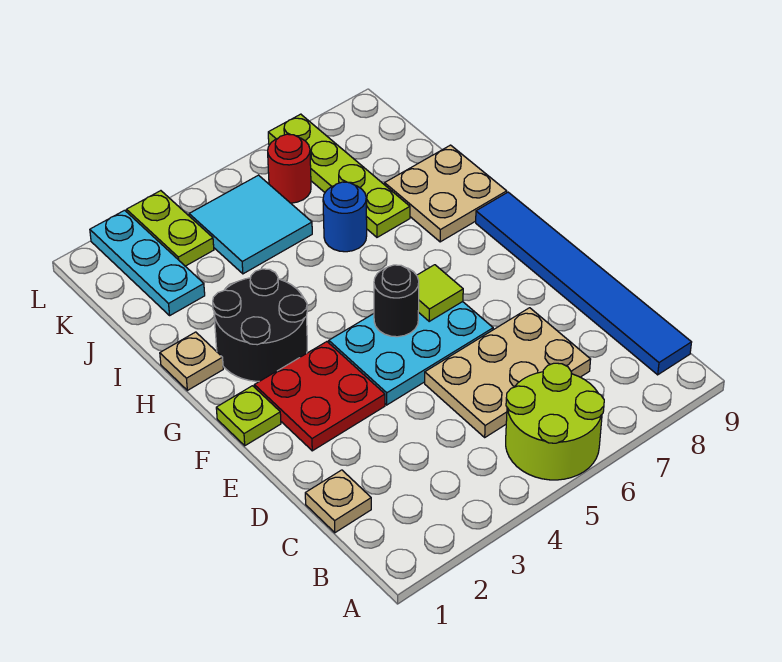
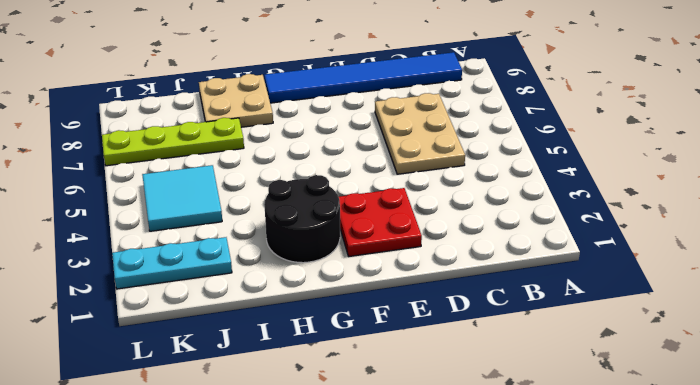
none -> lime round brick A5:B6 level 1
none -> tan plate C1 level 1
none -> cyan plate E4:F6 level 1

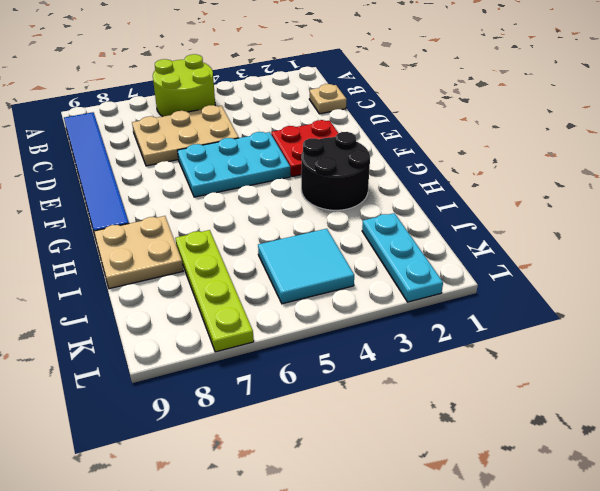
none -> lime plate F1 level 1
none -> tan plate H1 level 1
none -> blue round brick I6 level 1

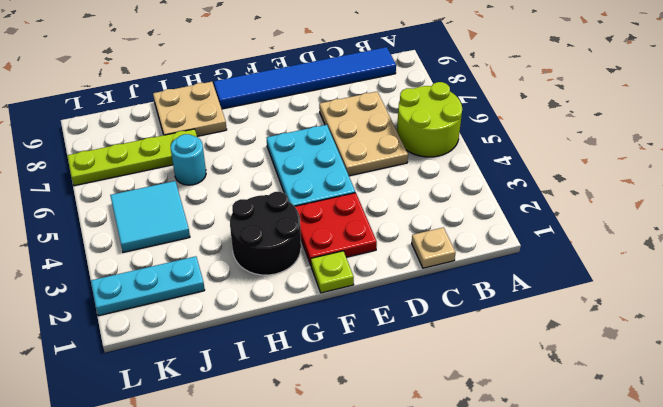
cyan round brick I6 level 1 -> blue round brick I6 level 1
none -> tan plate H1 level 1
none -> lime plate K3:L3 level 1
none -> red round brick K6 level 1

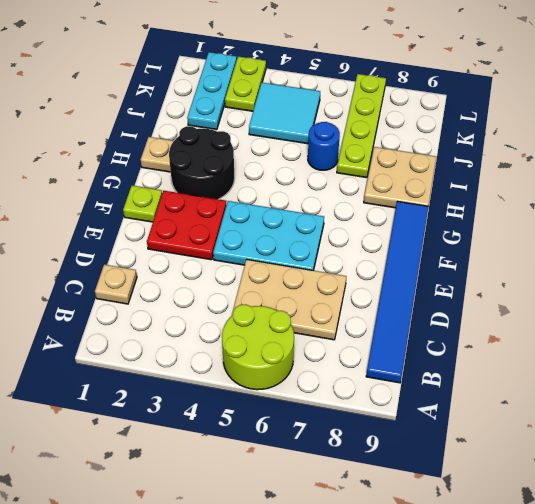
none -> red round brick K6 level 1
none -> black round brick F5 level 2
none -> lime tile F6 level 2

